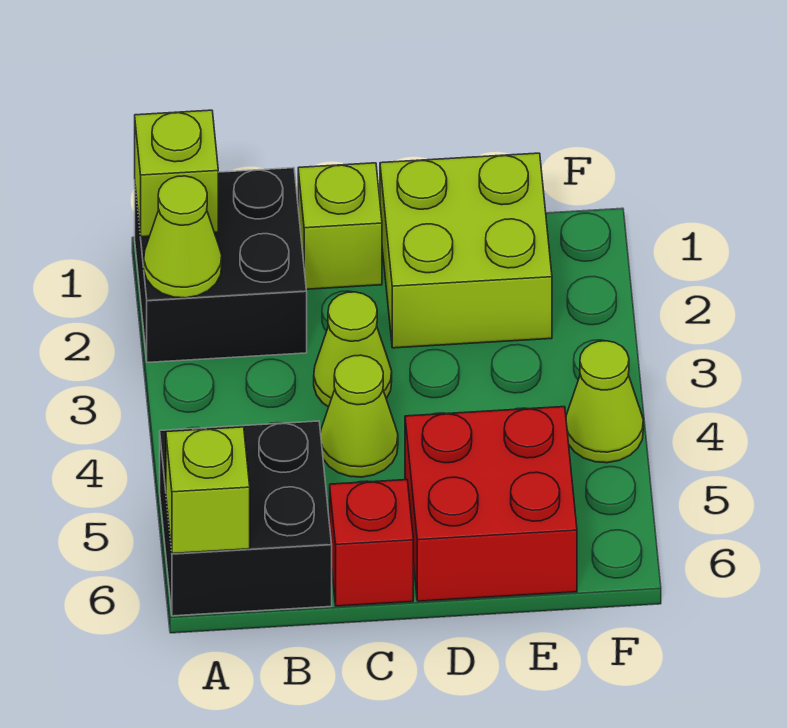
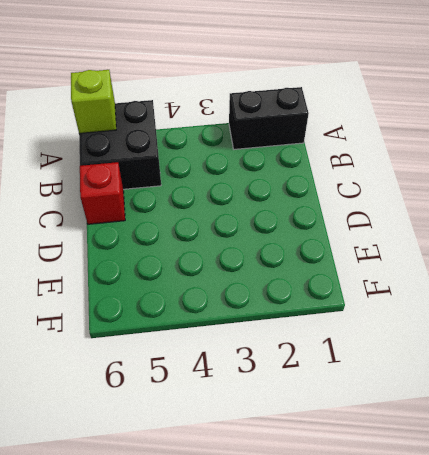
black brick A1:A2 level 1 -> black brick A1:B2 level 1
none -> lime brick C1 level 1
none -> lime cone C3 level 1
none -> lime cone C4 level 1

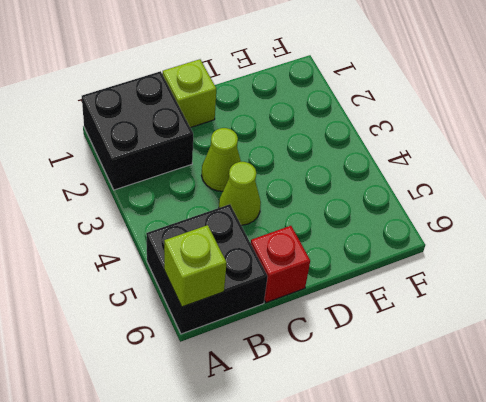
none -> lime brick D1:E2 level 1
none -> red brick D5:E6 level 1
none -> lime cone F4 level 1

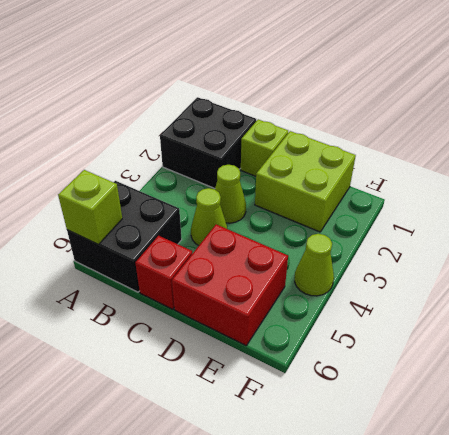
none -> lime brick A1 level 2
none -> lime cone A2 level 2

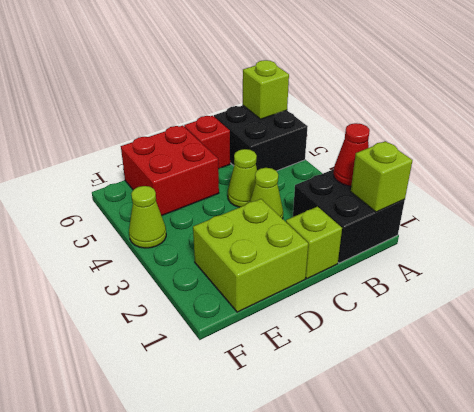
red cone A2 level 2 -> lime cone A2 level 2

